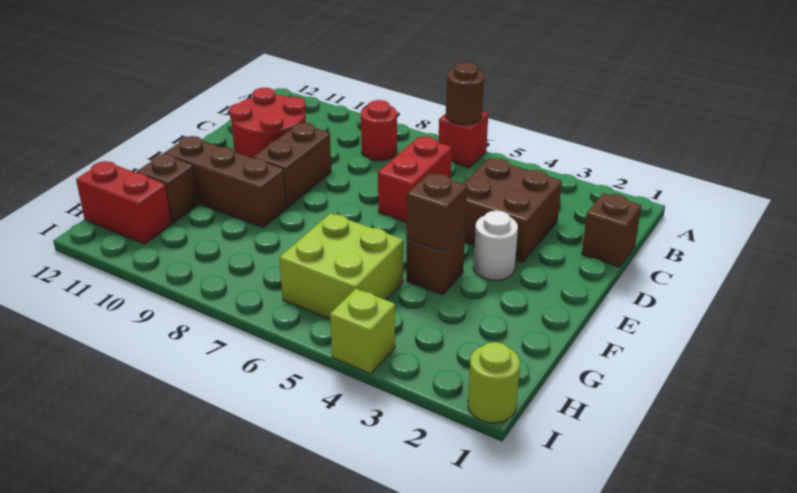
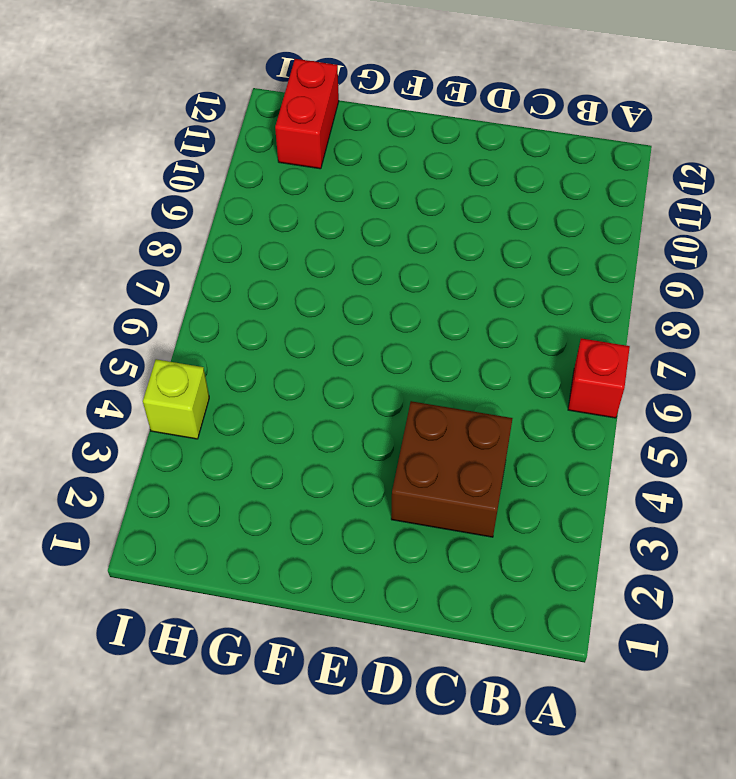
none -> red round brick B8 level 1
none -> brown brick C1 level 1
none -> red brick C6:D6 level 1

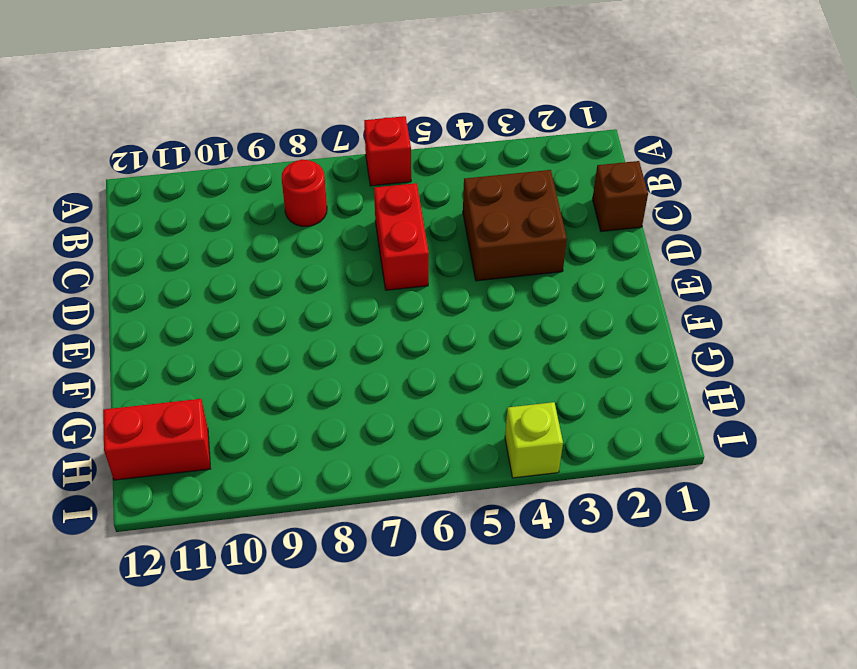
none -> red round brick C10:D11 level 1
none -> brown brick D9:E9 level 1
none -> white round brick E3 level 1

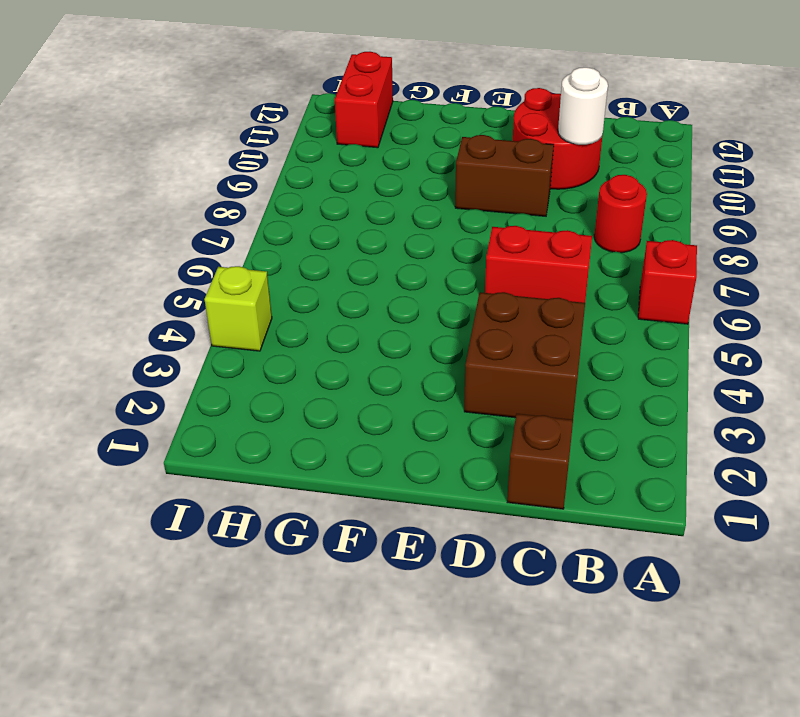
white round brick C10 level 2 -> white round brick E3 level 1
none -> brown brick F4 level 1
none -> brown brick F9:F11 level 1
none -> lime brick G5:H6 level 1

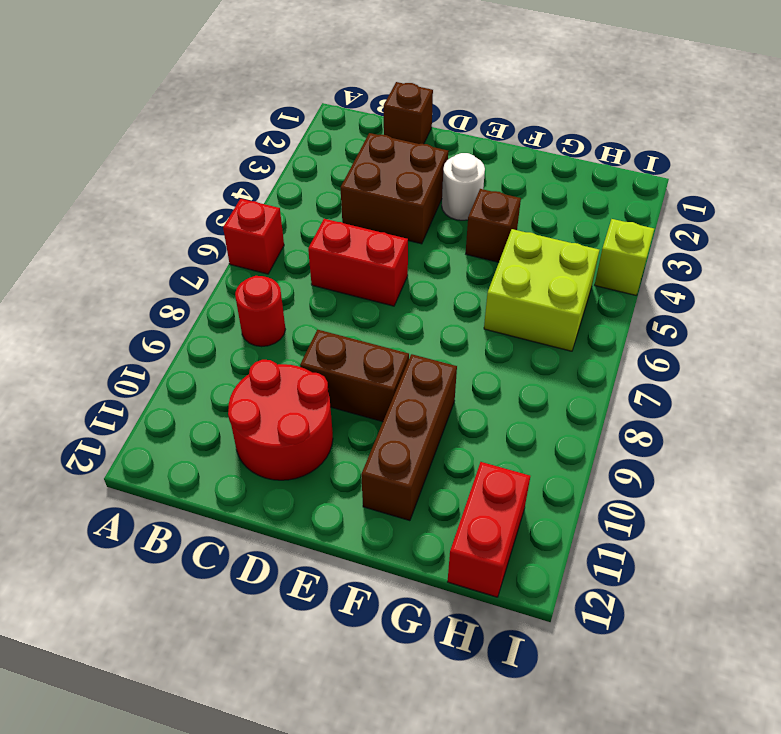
none -> brown brick G11 level 1
none -> lime round brick I1 level 1
none -> brown round brick A6 level 2

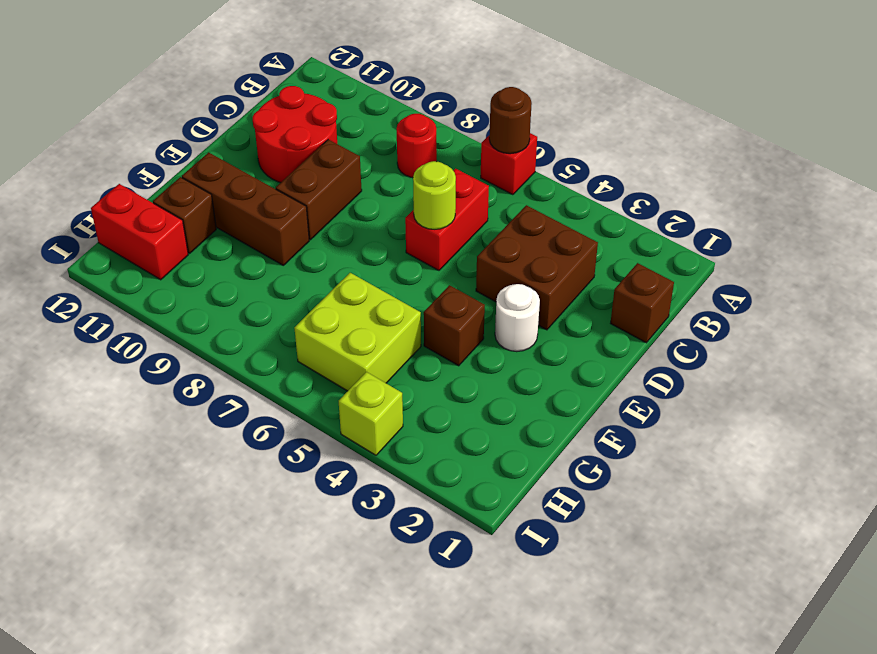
lime round brick D6 level 2 -> lime round brick I1 level 1
none -> brown brick F4 level 2

